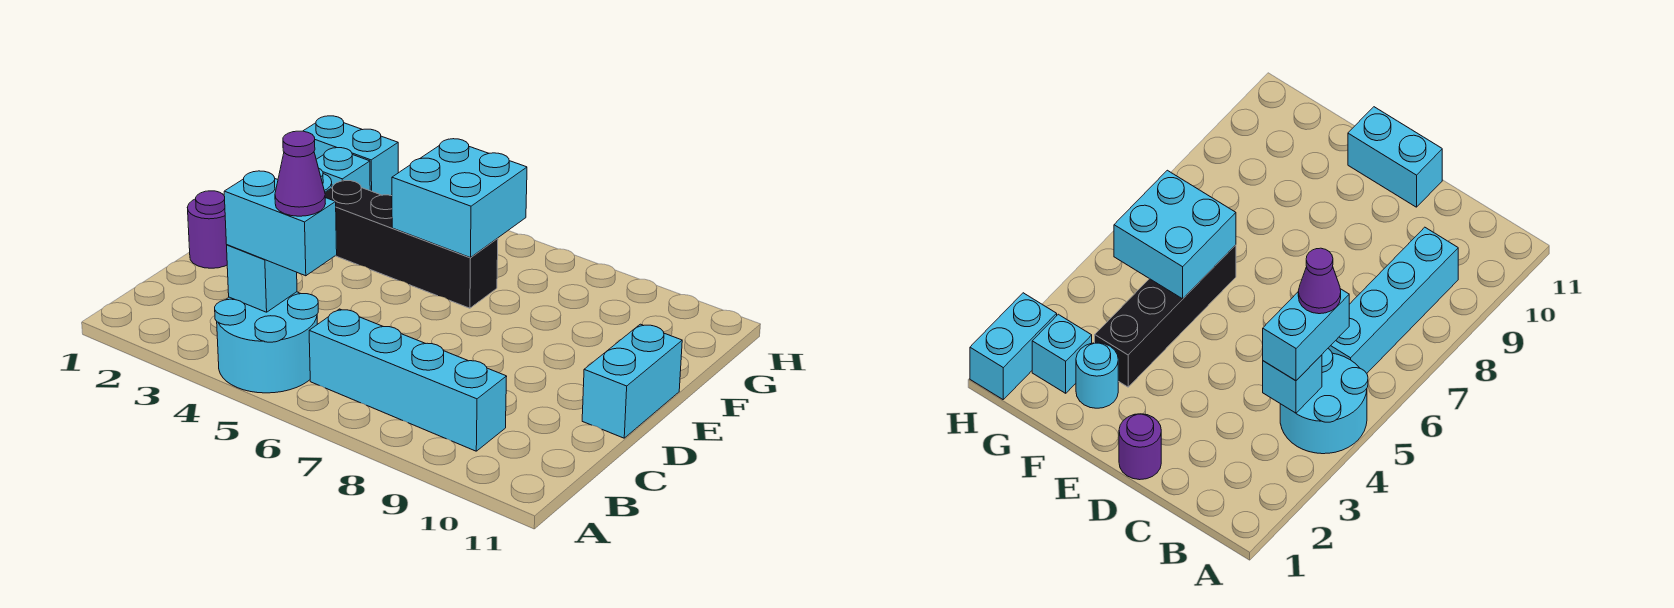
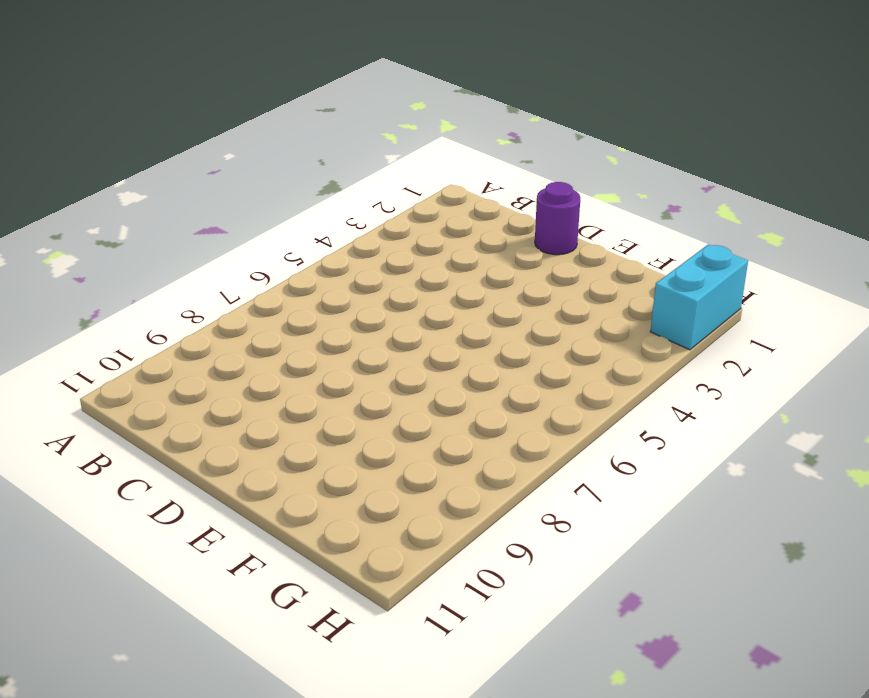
none -> cyan round brick A4:B5 level 1
none -> cyan brick B6:B9 level 1
none -> cyan brick D11:E11 level 1

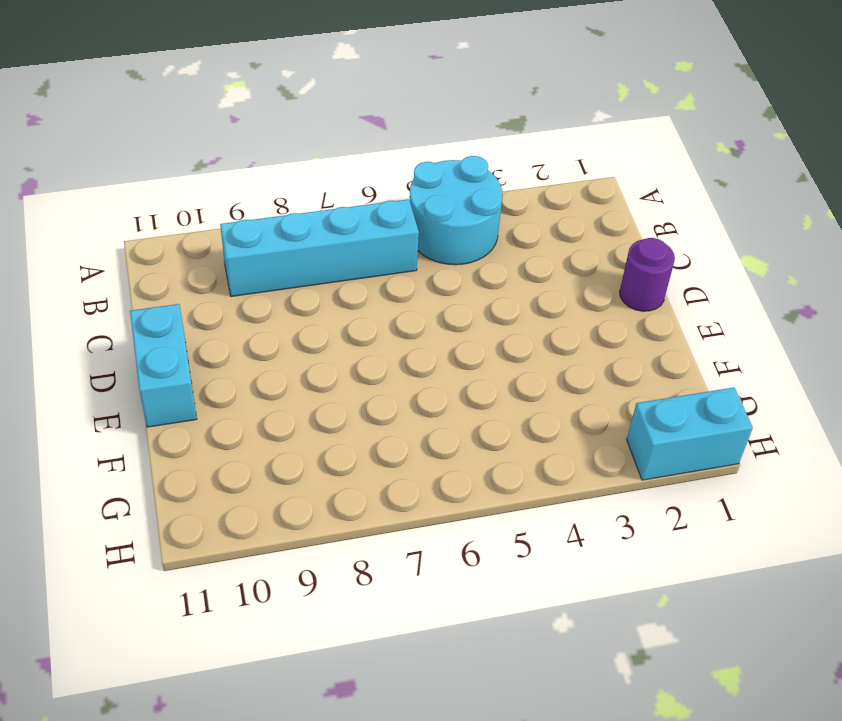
none -> cyan round brick F2 level 1
none -> black brick F3:F6 level 1
none -> cyan brick G2 level 1

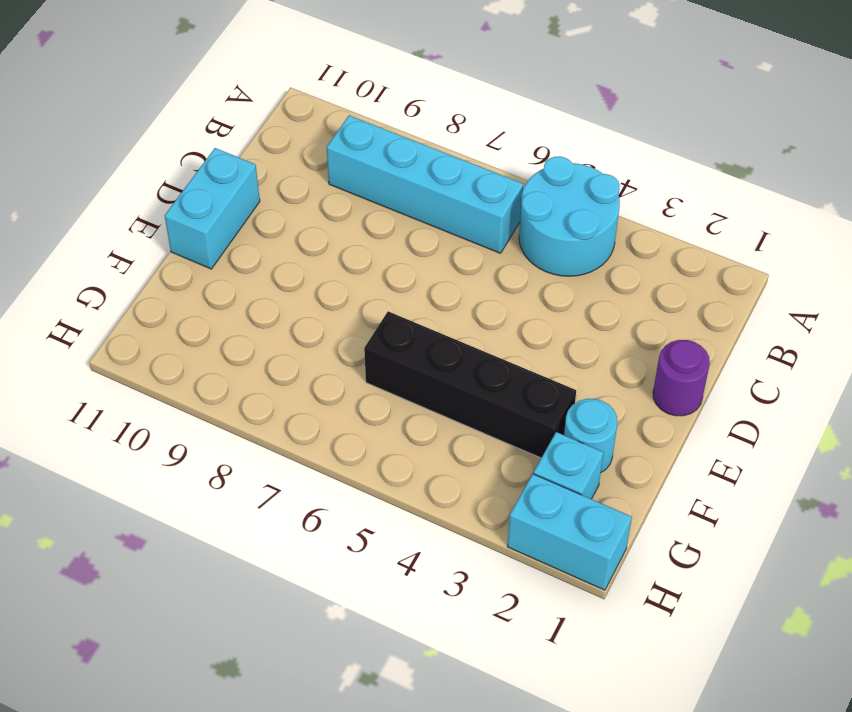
none -> cyan brick B4 level 2
none -> cyan brick F5:G6 level 2
none -> cyan brick B4:B5 level 3

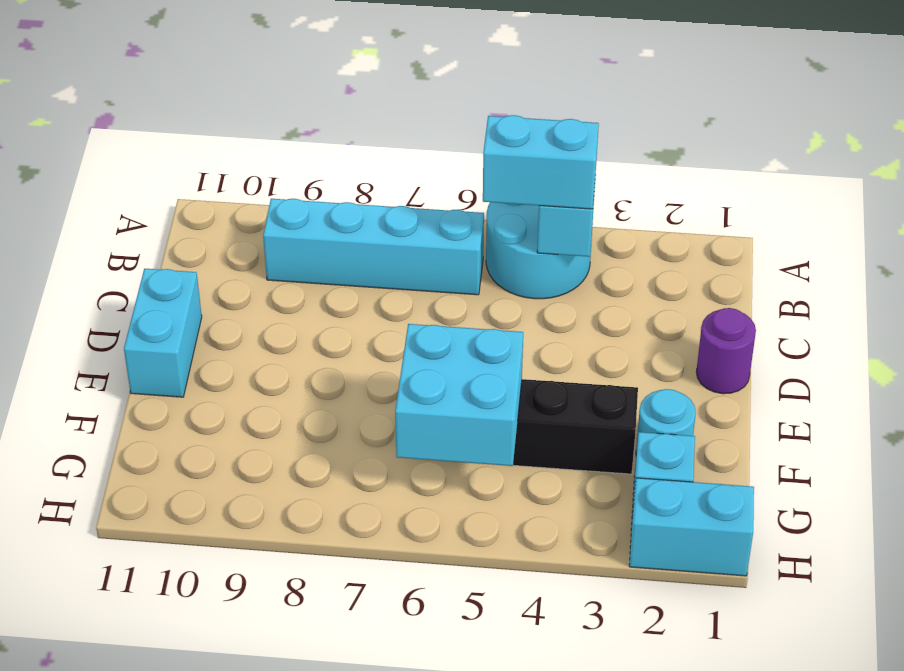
none -> purple cone B5 level 4

